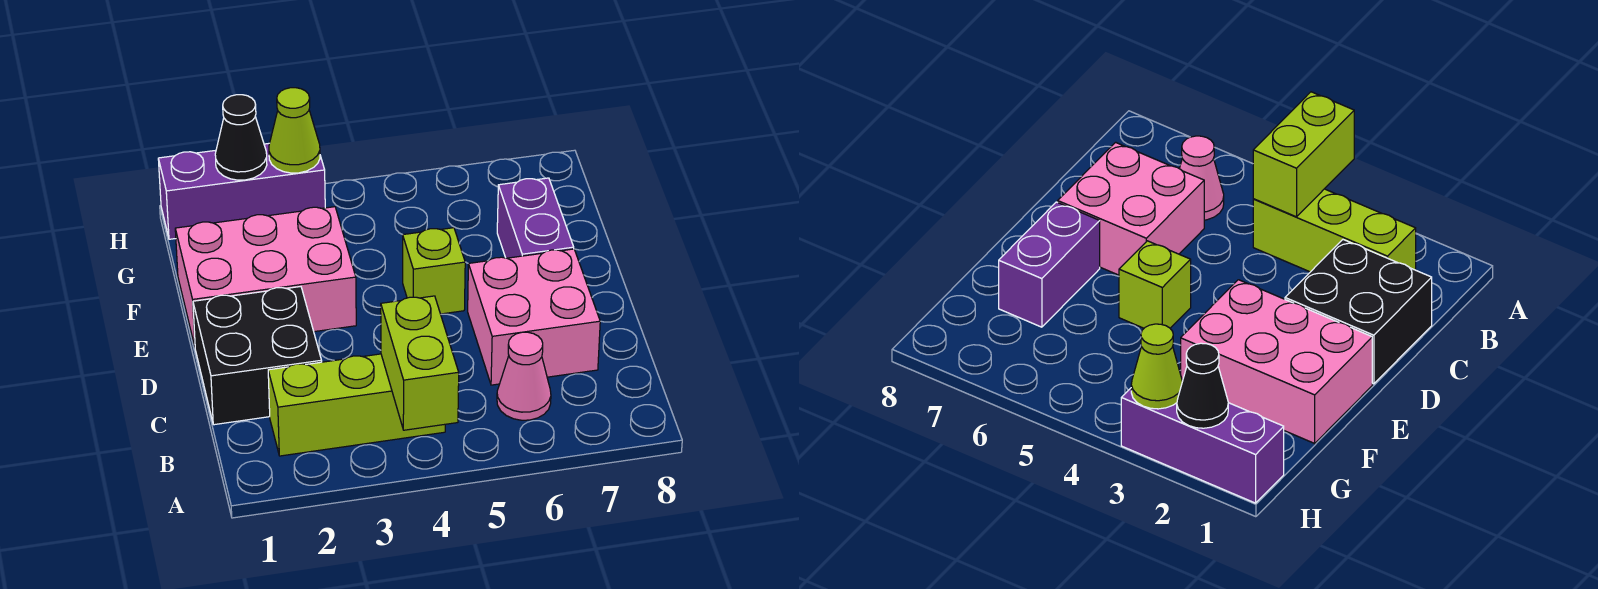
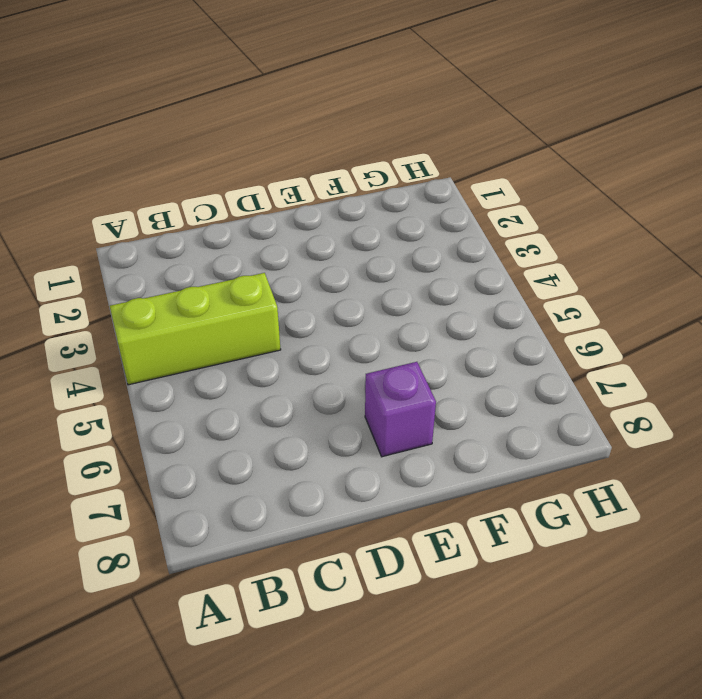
lime brick A4:C4 level 1 -> lime brick B2:B4 level 1
purple brick E7 level 1 -> purple brick E7:F7 level 1
none -> pink cone B6 level 1
none -> black brick C1:D2 level 1

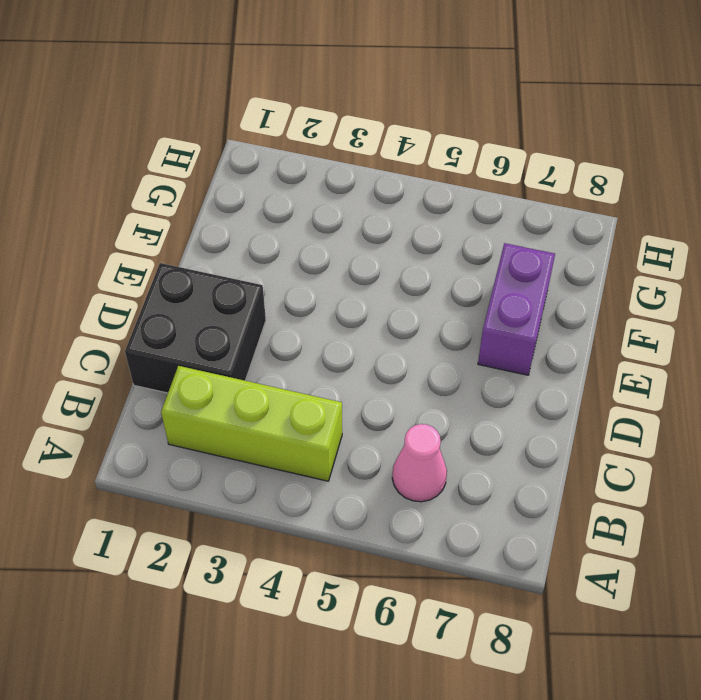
none -> pink brick C6:D7 level 1
none -> pink brick E1:F3 level 1

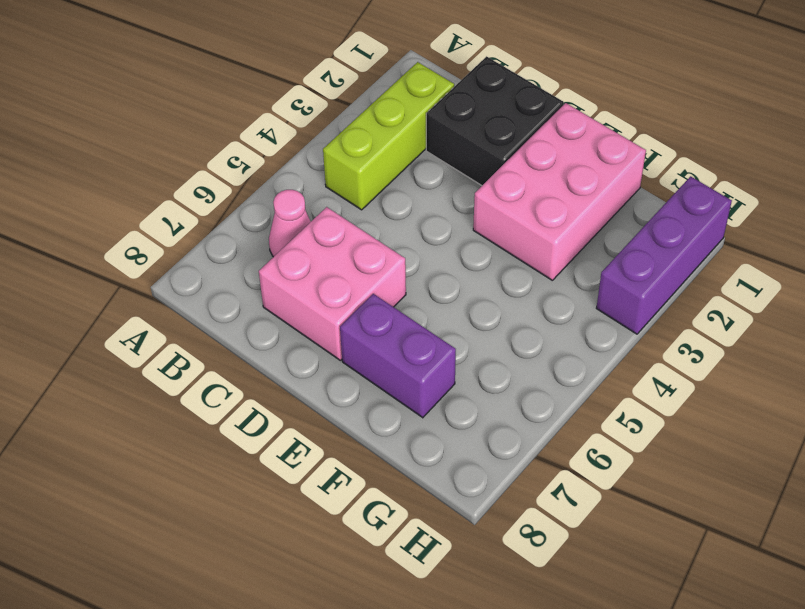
none -> lime brick E5 level 1
none -> lime brick A4:B4 level 2

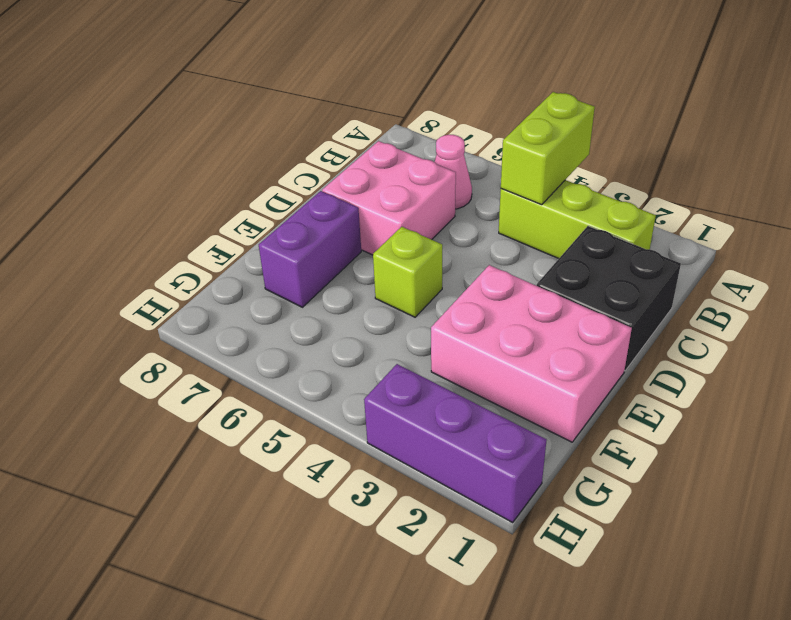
none -> black cone H2 level 2
none -> lime cone H3 level 2

